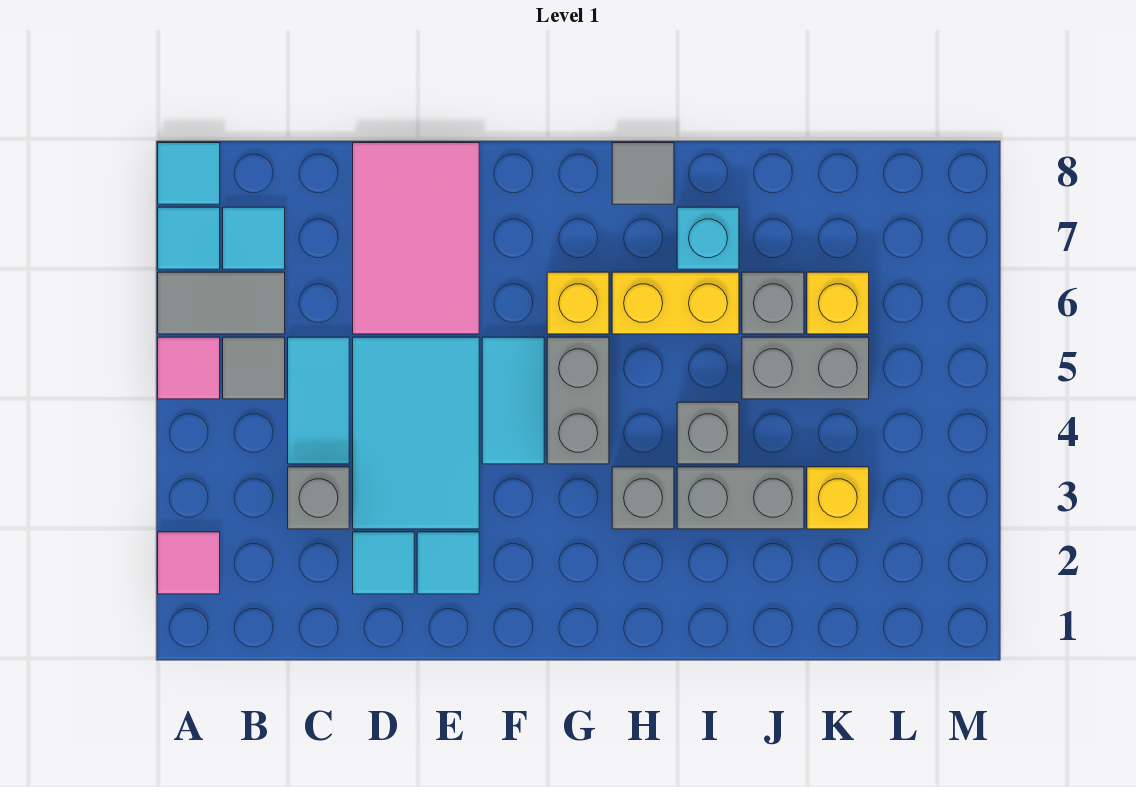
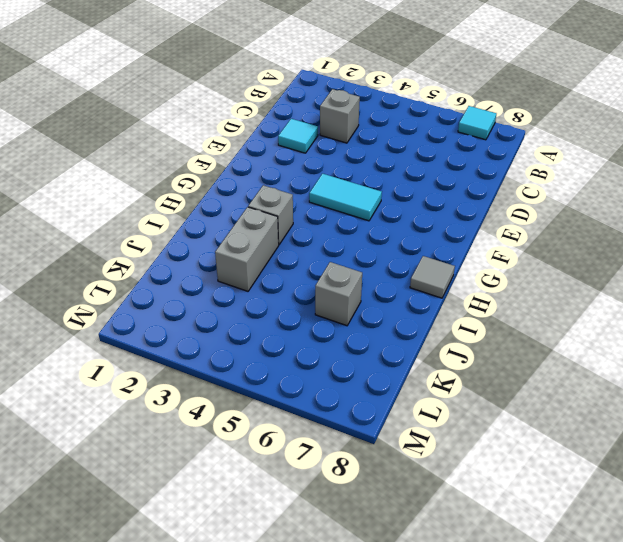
none -> pink tile A2 level 1
none -> pink tile A5 level 1
none -> grey tile A6:B6 level 1

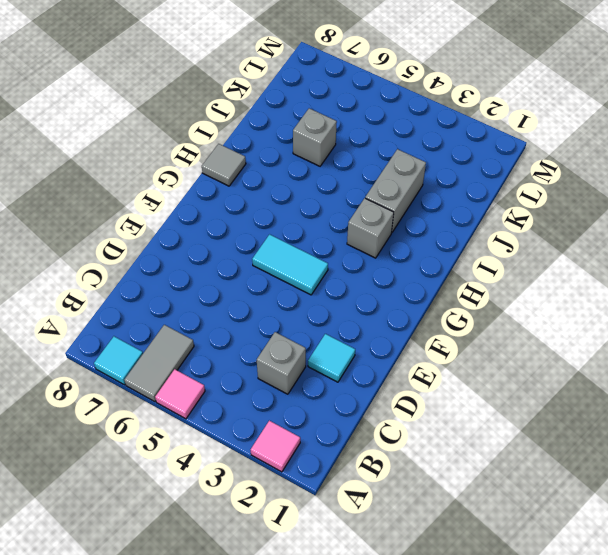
none -> cyan tile A8 level 1
none -> grey tile B5 level 1
none -> cyan tile B7 level 1

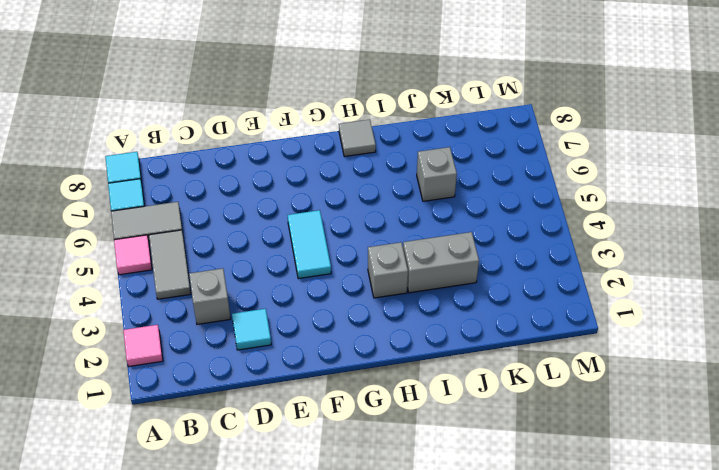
grey tile B4:B5 level 1 -> grey tile B5 level 1
none -> cyan tile B7 level 1
none -> cyan tile C4:C5 level 1
none -> cyan tile D3:E5 level 1

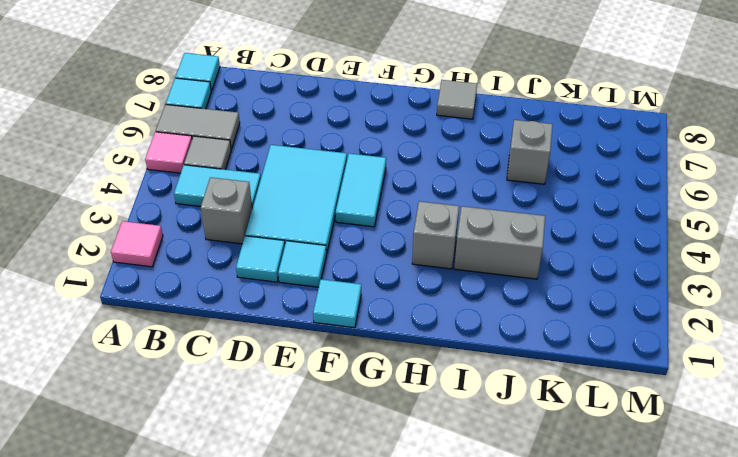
cyan tile B4:C4 level 1 -> cyan tile C4:C5 level 1
cyan tile F1 level 1 -> cyan tile B7 level 1
none -> pink tile D6:E8 level 1
none -> grey brick G4:G5 level 1
none -> yellow brick G6 level 1

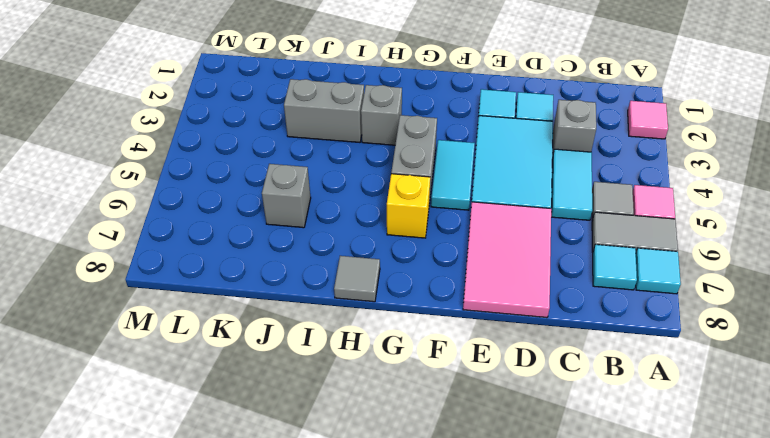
none -> cyan tile A8 level 1
none -> yellow brick H6:I6 level 1
none -> grey brick I4 level 1

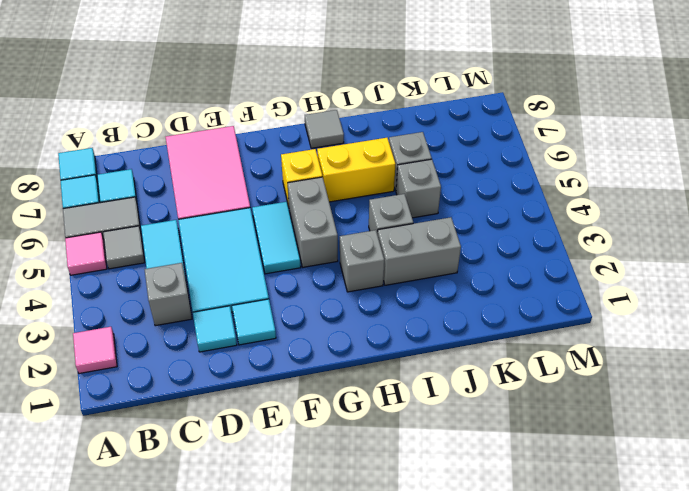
grey brick J5 level 1 -> grey brick J5:K5 level 1
none -> cyan brick I7 level 1
none -> yellow brick K3 level 1
none -> yellow brick K6 level 1

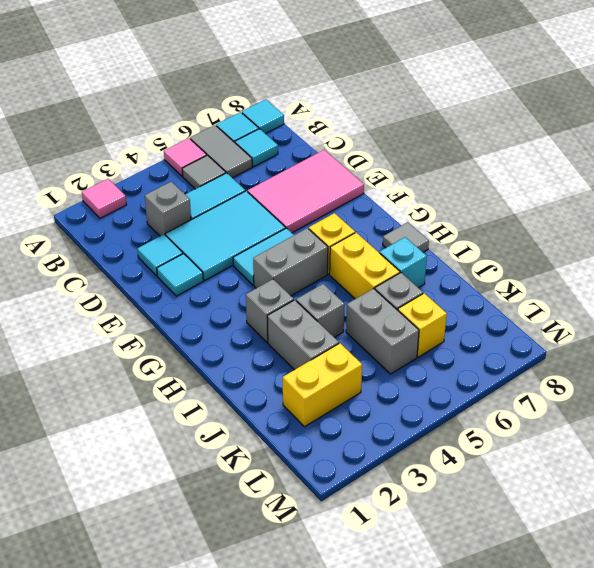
yellow brick K2:K3 level 1 -> yellow brick K3 level 1

